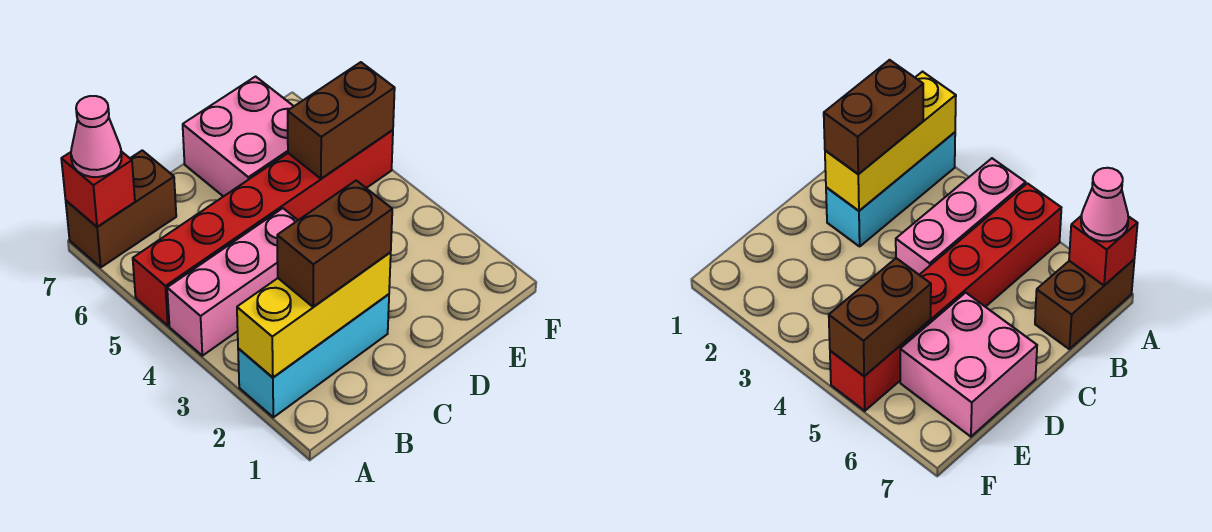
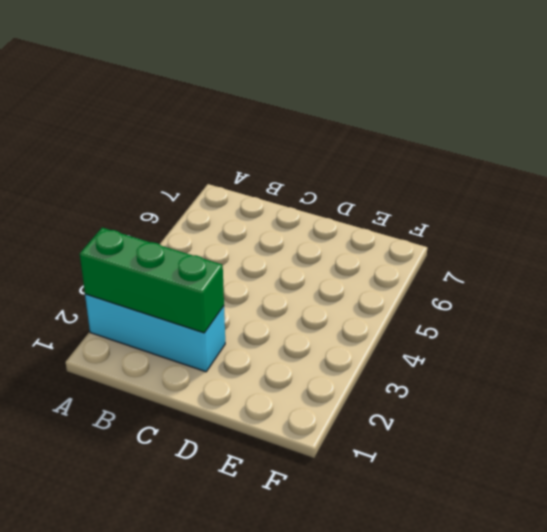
green brick A2:C2 level 2 -> yellow brick A2:C2 level 2
none -> pink brick A4:C4 level 1
none -> red brick A5:F5 level 1

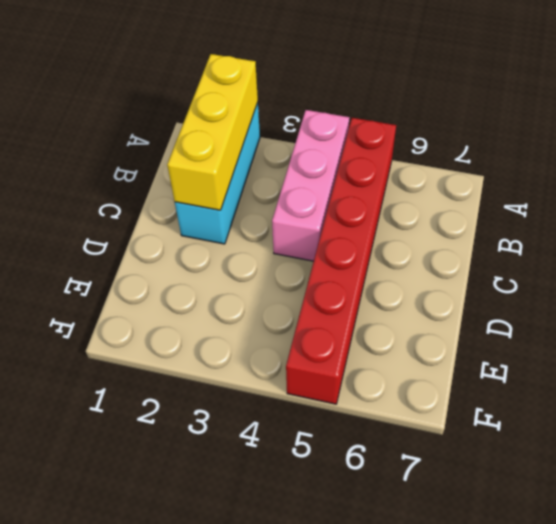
none -> brown brick A7:B7 level 1
none -> pink brick D6:E7 level 1

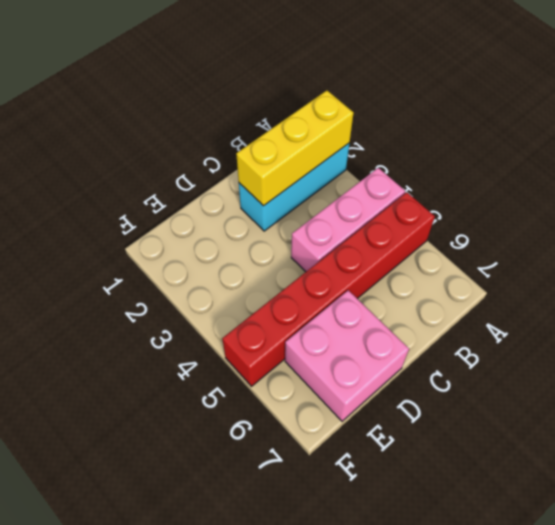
none -> brown brick A7:B7 level 1
none -> red brick A7 level 2

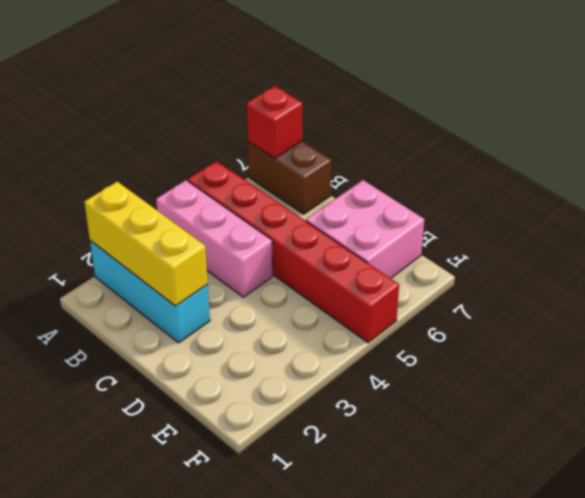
none -> brown brick E5:F5 level 2
none -> pink cone A7 level 3

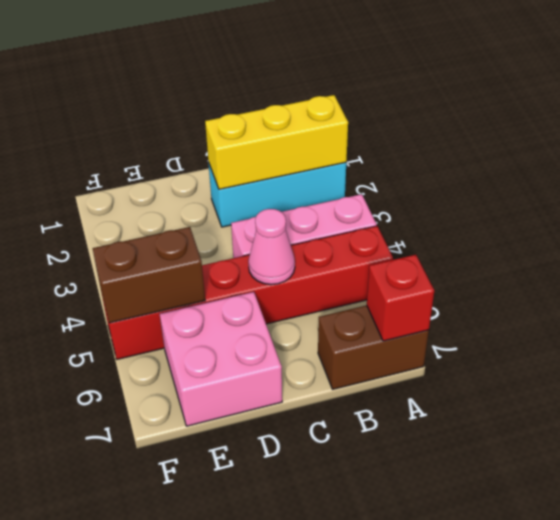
pink cone C5 level 2 -> pink cone A7 level 3
none -> brown brick B2:C2 level 3

